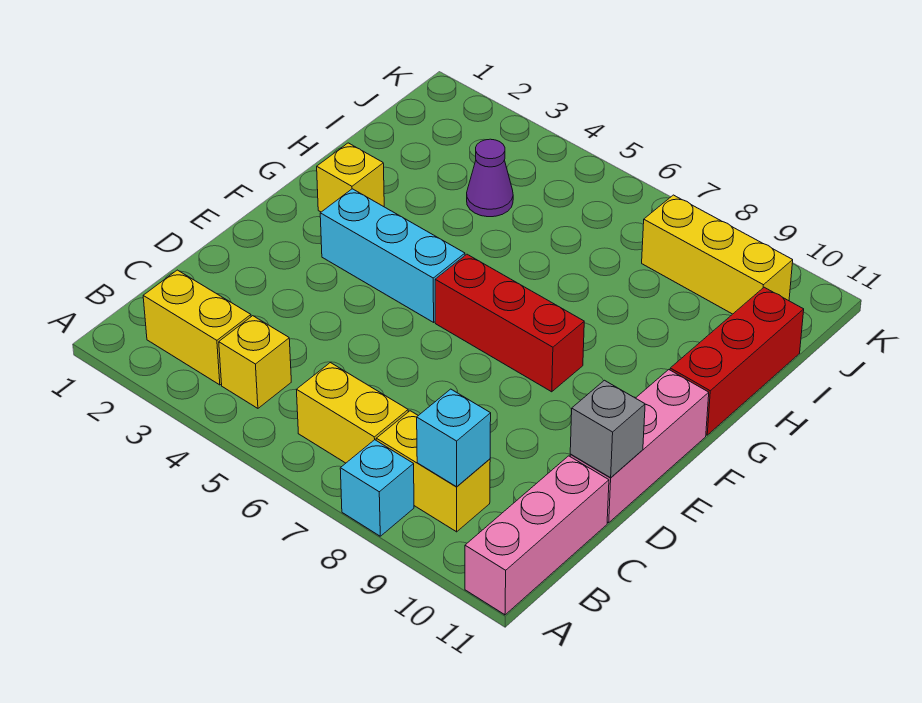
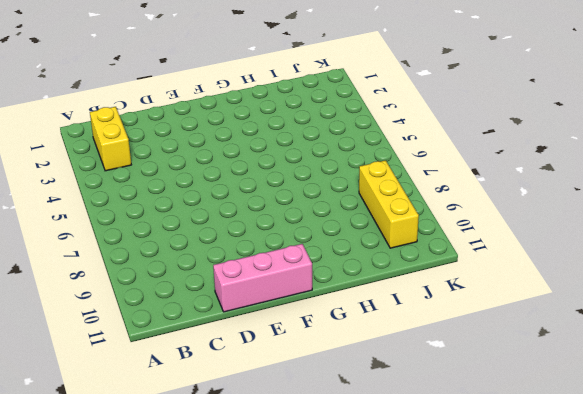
none -> cyan brick A8 level 1
none -> pink brick A11:C11 level 1
none -> yellow brick B4 level 1

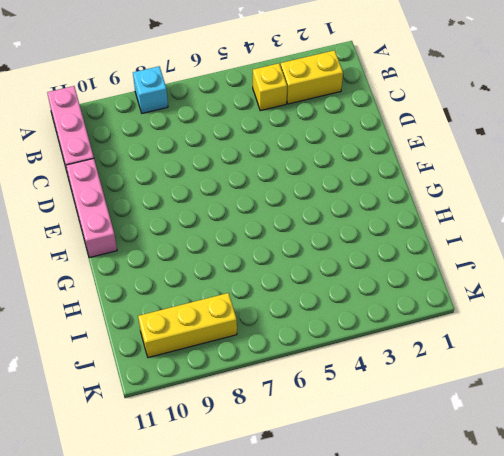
none -> yellow brick B6:B7 level 1
none -> yellow brick B8:B9 level 1
none -> cyan brick F3:F5 level 1

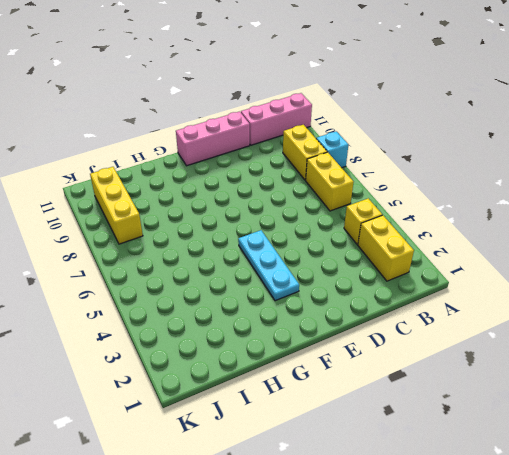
cyan plate F3:F5 level 1 -> cyan brick F3:F5 level 1
none -> red brick F6:F8 level 1
none -> yellow brick G2 level 1
none -> red brick G11:I11 level 1

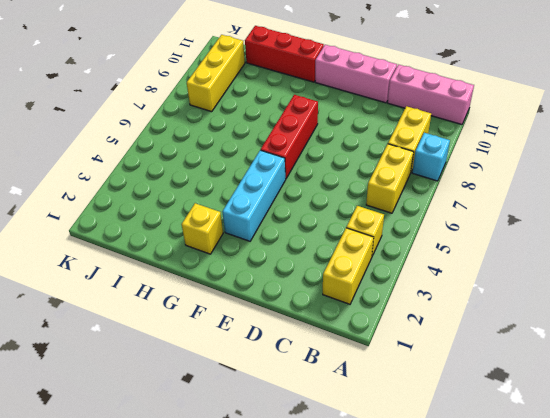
none -> purple cone I4 level 1
none -> cyan brick B9 level 2
none -> grey brick D11 level 2

